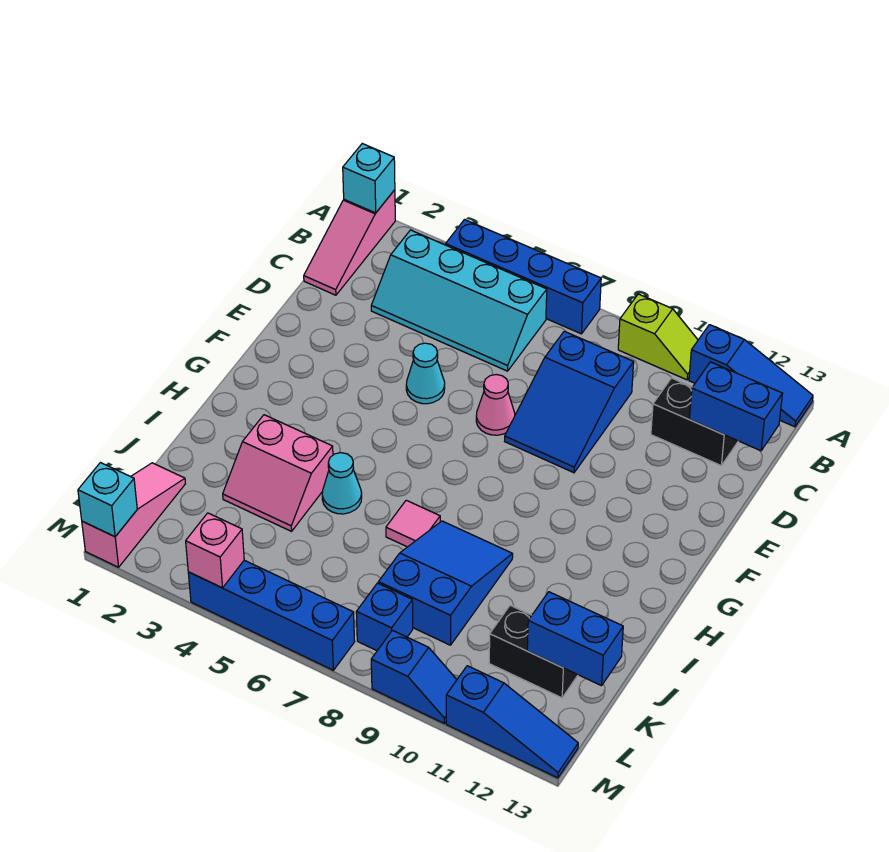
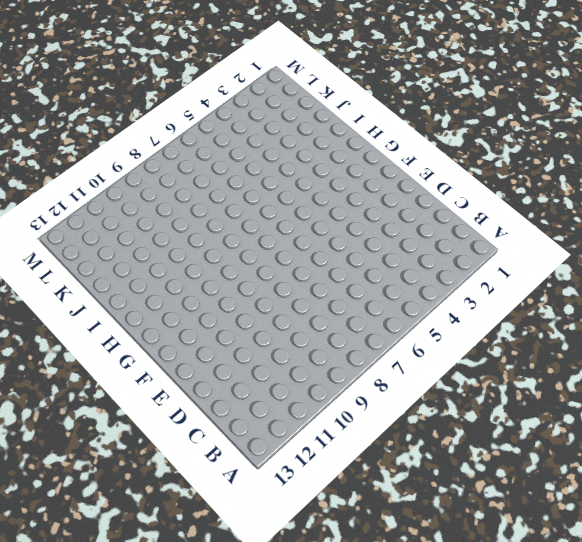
none -> pink slope A1:C1 level 1 top A
none -> blue brick A4:A7 level 1
none -> lime slope A9:A10 level 1 top 9

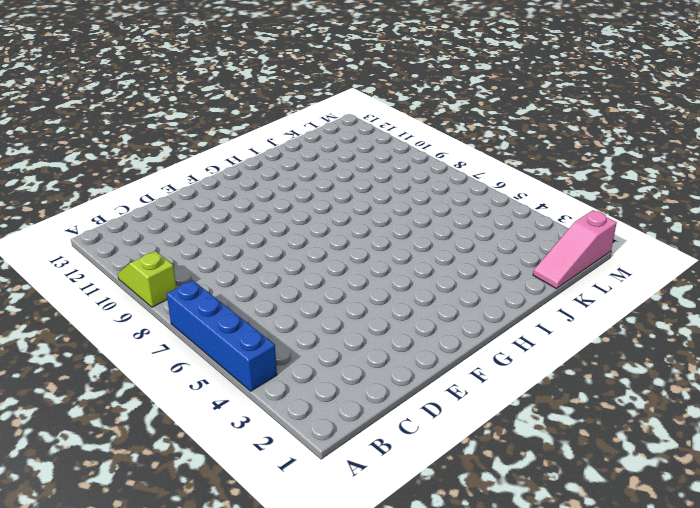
none -> pink slope A1:C1 level 1 top A
none -> blue slope A11:A13 level 1 top 11
none -> cyan slope B3:C6 level 1 top B

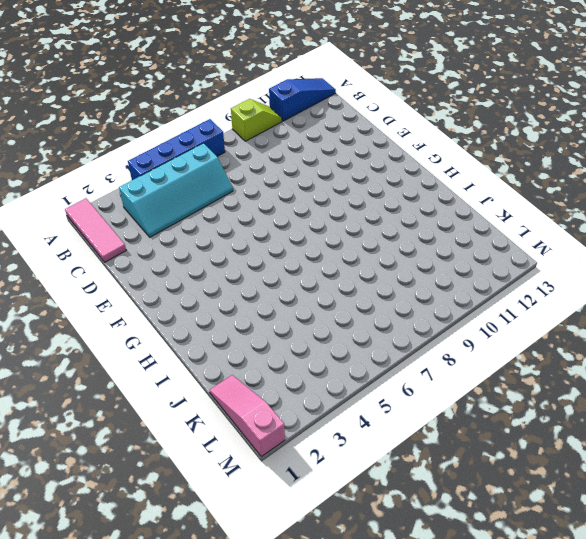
pink tile A1:C1 level 1 -> pink slope A1:C1 level 1 top A
none -> blue slope C8:E9 level 1 top C
none -> black brick C11:C12 level 1
none -> cyan cone E5 level 1

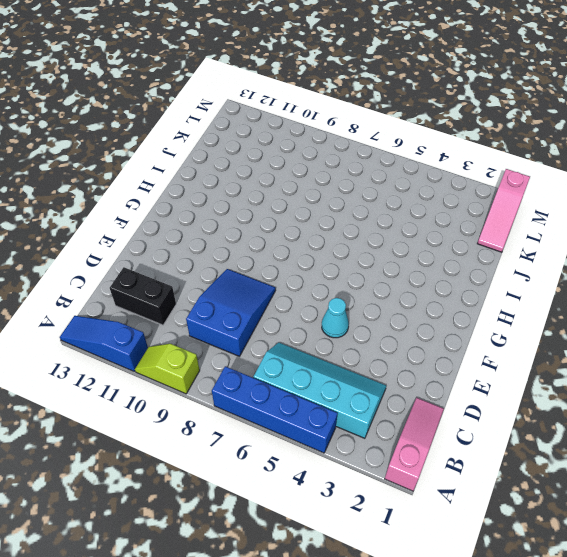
none -> pink cone E7 level 1
none -> pink slope I3:J4 level 1 top I
none -> cyan cone I5 level 1

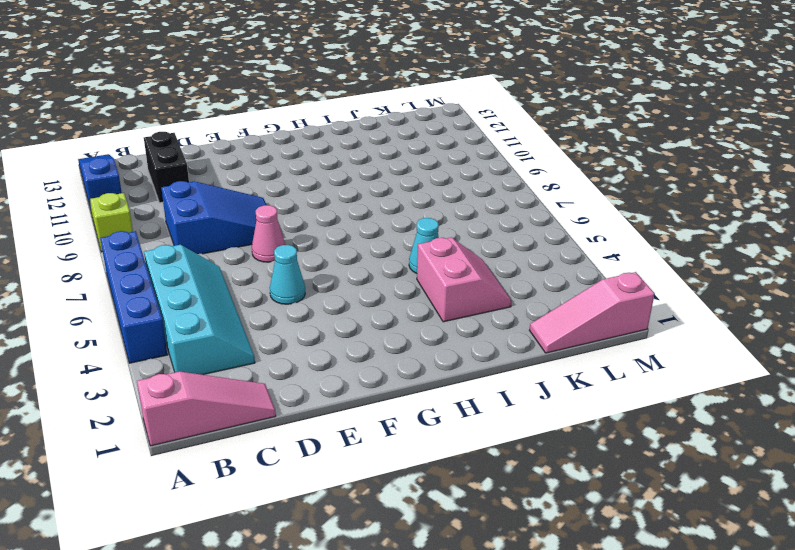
none -> pink tile I7 level 1
none -> blue slope I8:K9 level 1 top K
none -> black brick K11:K12 level 1

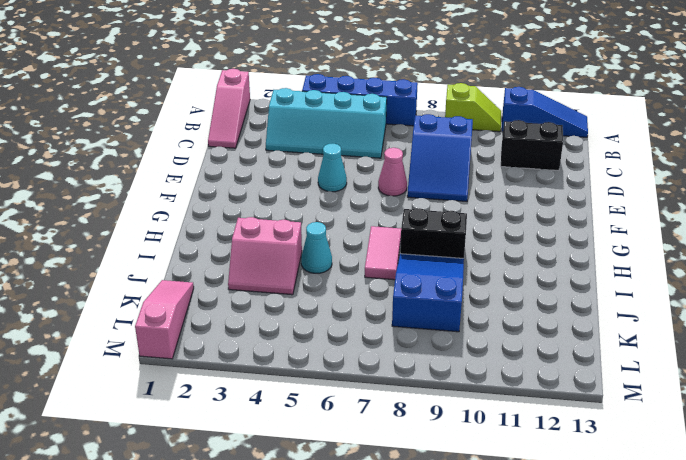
pink tile H7:I7 level 1 -> pink tile I7 level 1
black brick H8:H9 level 1 -> black brick K11:K12 level 1
none -> blue brick L8 level 1
none -> blue brick M4:M7 level 1
none -> blue slope M9:M10 level 1 top 9

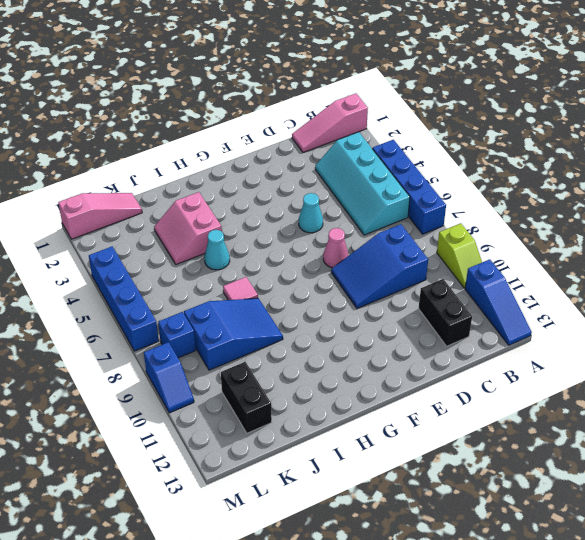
none -> blue slope M11:M13 level 1 top 11
none -> cyan brick A1 level 2
none -> blue brick C12:C13 level 2

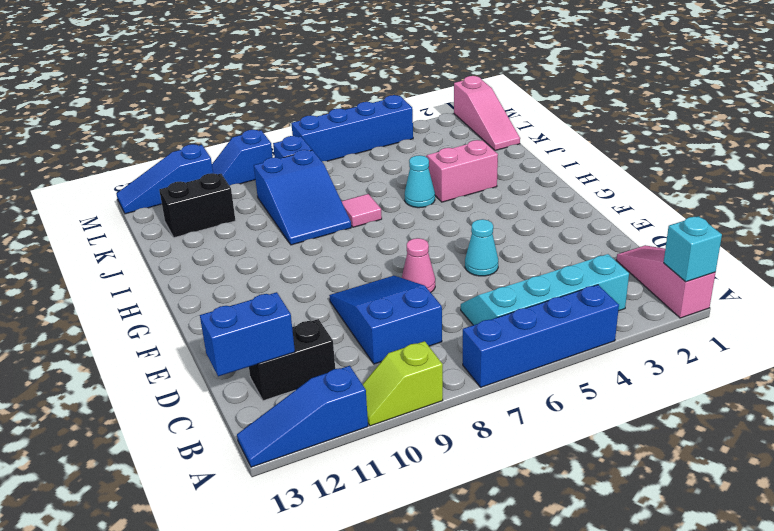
none -> blue brick K12:K13 level 2
none -> cyan brick M1 level 2
none -> pink brick M4 level 2

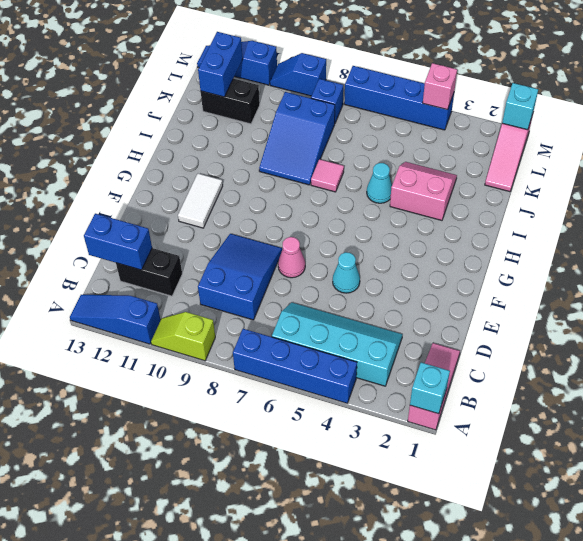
white tile F11:G11 level 1 -> none
blue brick K12:L12 level 2 -> blue brick K12:K13 level 2

